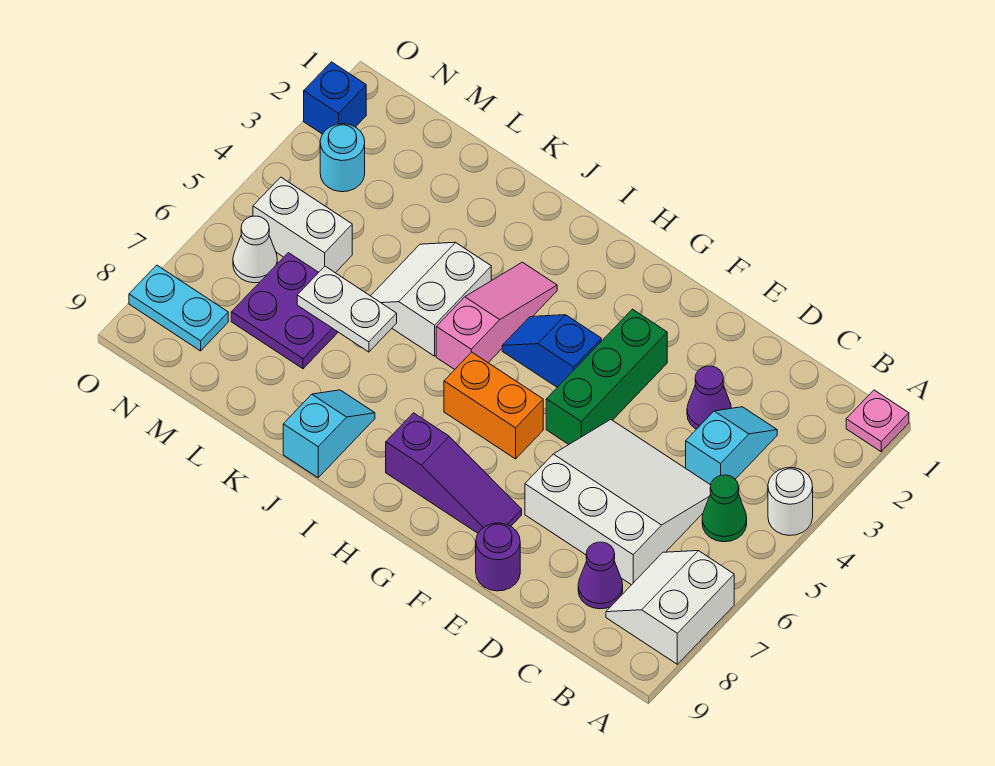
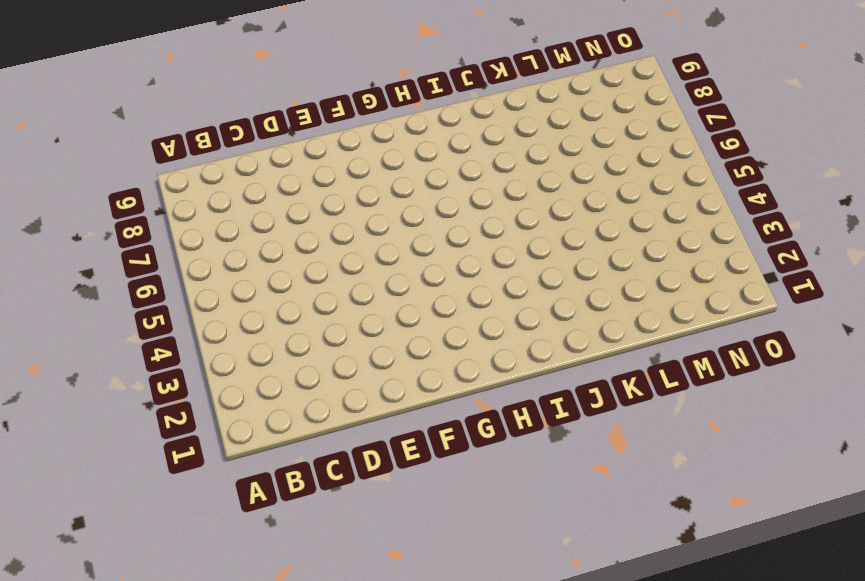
none -> pink plate A1 level 1
none -> white round brick A4 level 1
none -> white slope A7:B8 level 1 top A

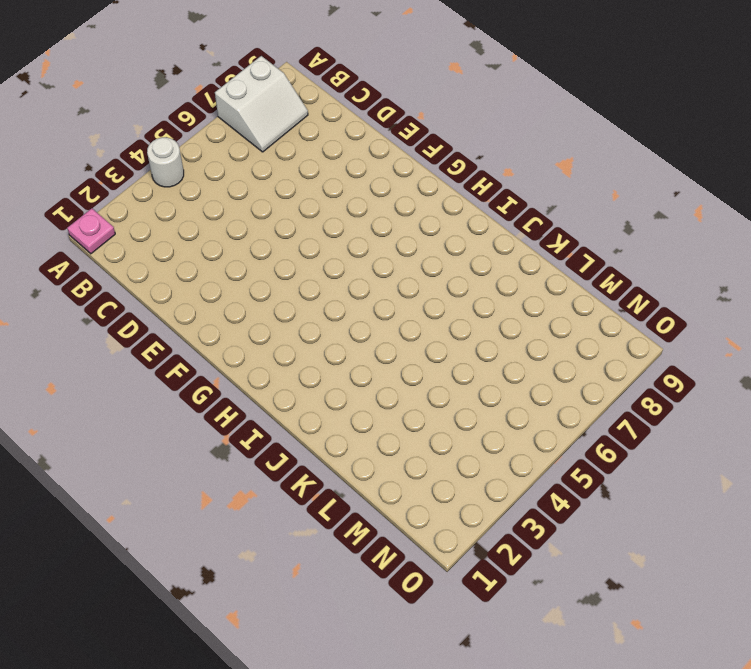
none -> green cone B5 level 1
none -> cyan slope C3:C4 level 1 top 4
none -> white slope C5:E7 level 1 top 7

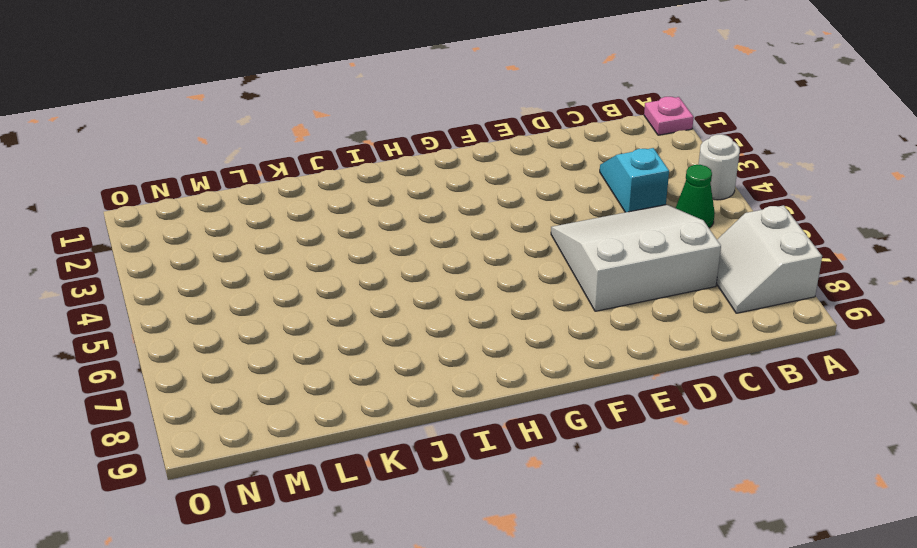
none -> purple cone C8 level 1
none -> purple cone D3 level 1
none -> purple round brick E9 level 1

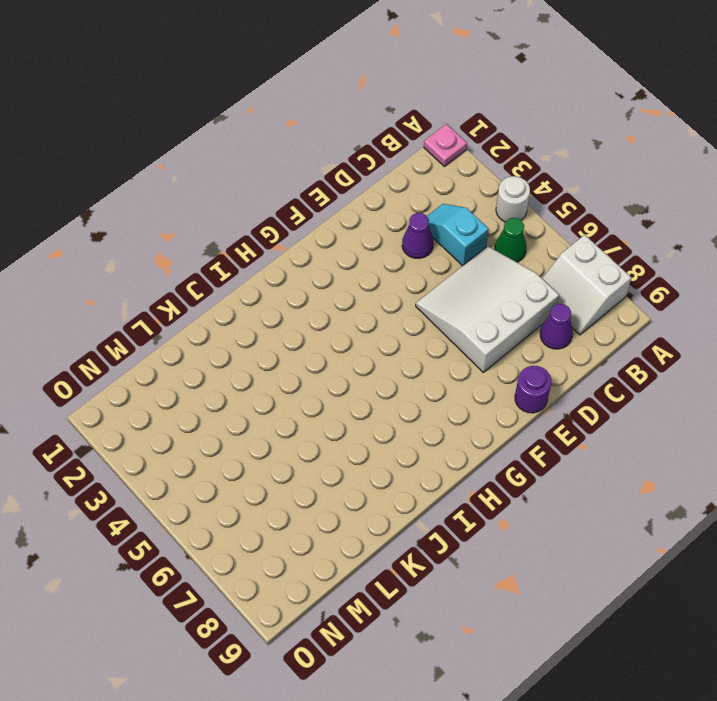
none -> green brick F3:F5 level 1
none -> purple slope F8:H8 level 1 top H
none -> blue slope G4:H4 level 1 top G

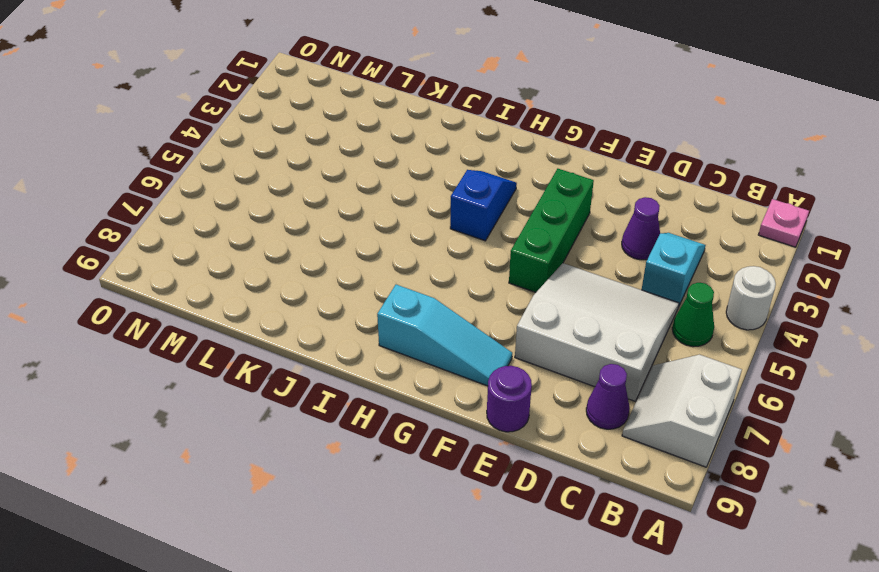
cyan slope F8:H8 level 1 top H -> purple slope F8:H8 level 1 top H
blue slope H3:H4 level 1 top 4 -> blue slope G4:H4 level 1 top G
none -> orange brick G6:H6 level 1
none -> pink slope I3:I5 level 1 top 5
none -> white slope J4:K5 level 1 top J

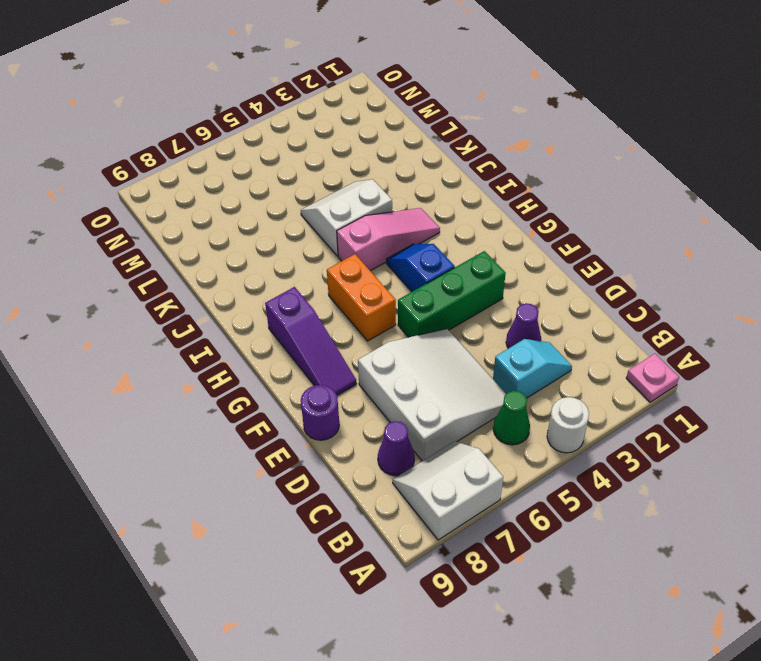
none -> cyan slope J8:J9 level 1 top 9
none -> purple plate L6:M7 level 1
none -> white brick M5:N5 level 1

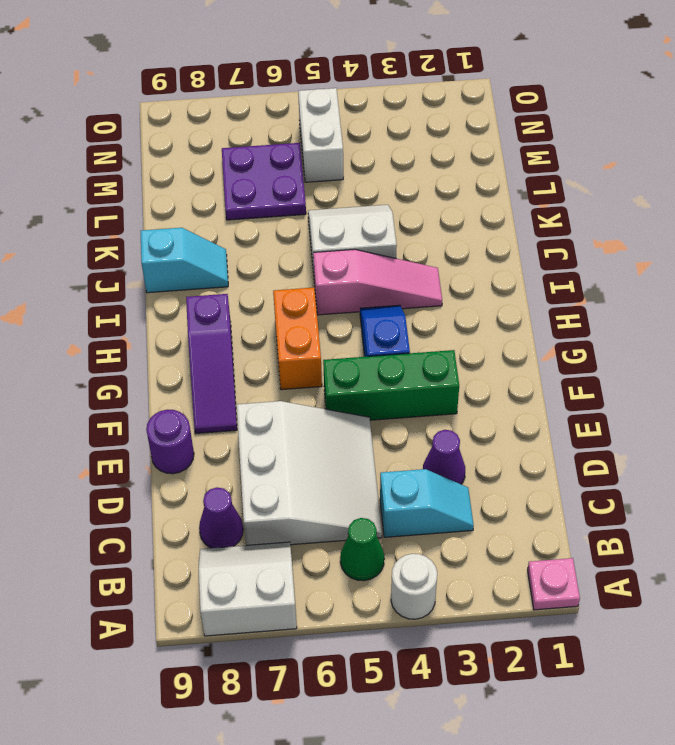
none -> cyan round brick N3 level 1
none -> white cone N6 level 1
none -> cyan plate N8:O8 level 1

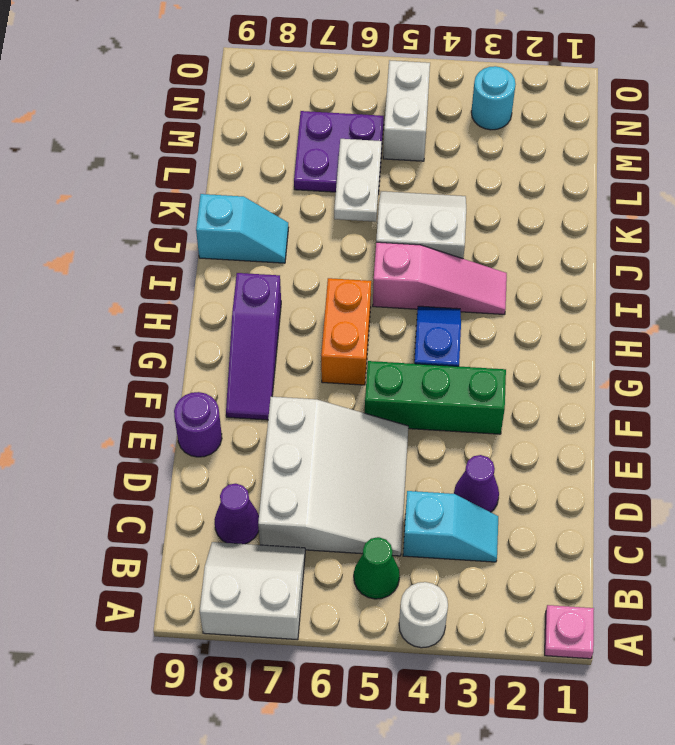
none -> white cone N6 level 1
none -> cyan plate N8:O8 level 1
none -> blue brick O2 level 1

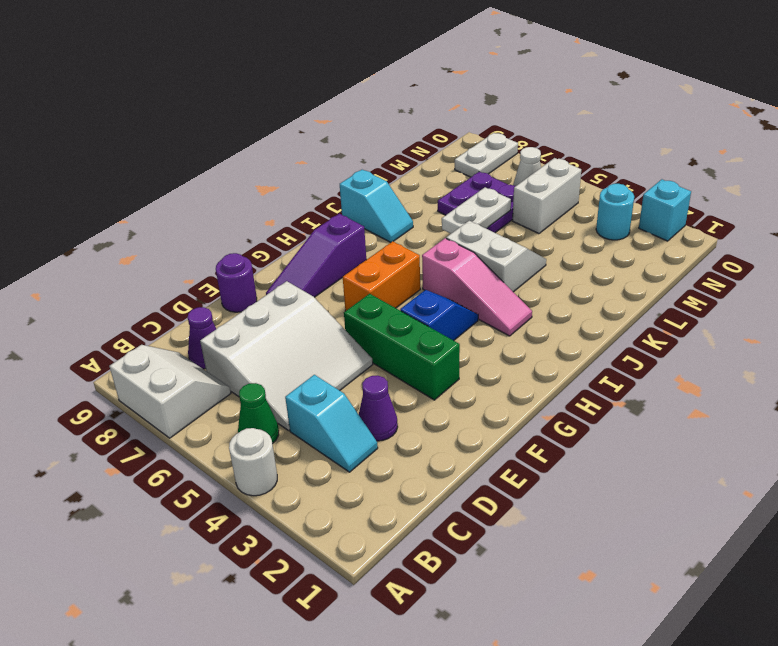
white plate N8:O8 level 1 -> cyan plate N8:O8 level 1
cyan brick O2 level 1 -> blue brick O2 level 1
none -> pink plate A1 level 1

